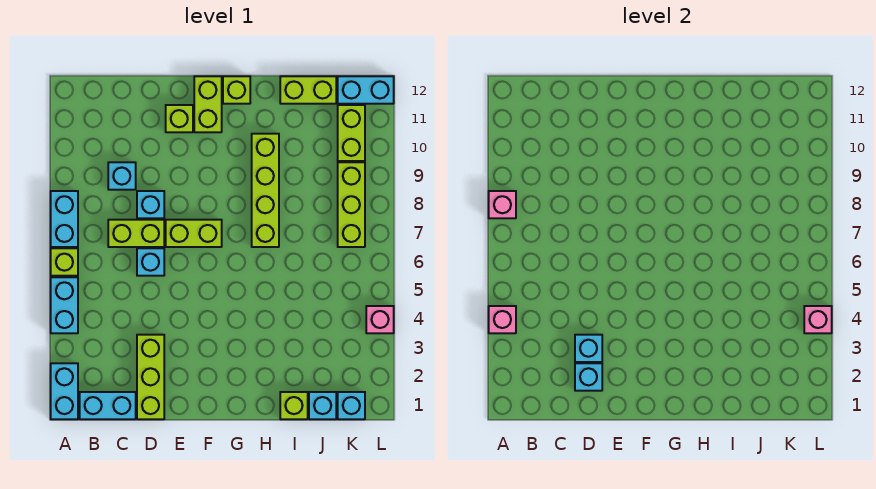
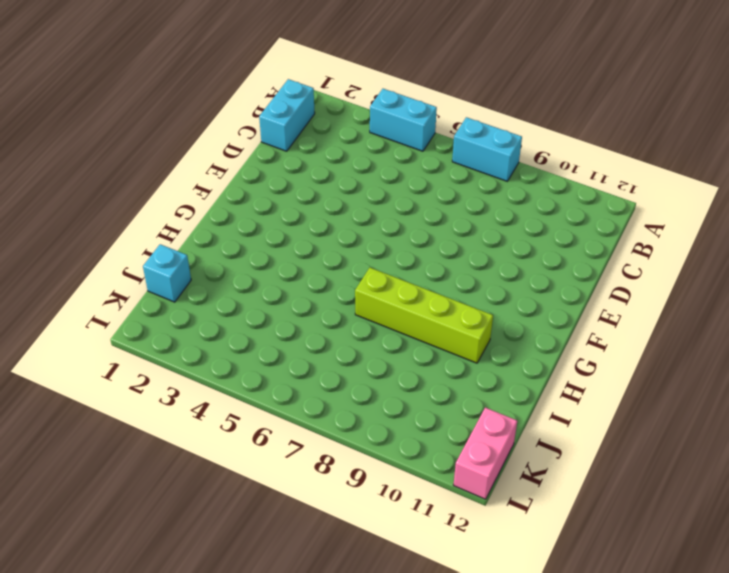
pink brick K12:L12 level 1 -> cyan brick K12:L12 level 1
none -> cyan brick A1:A2 level 1
none -> lime brick A6 level 1
none -> lime brick C7:D7 level 1

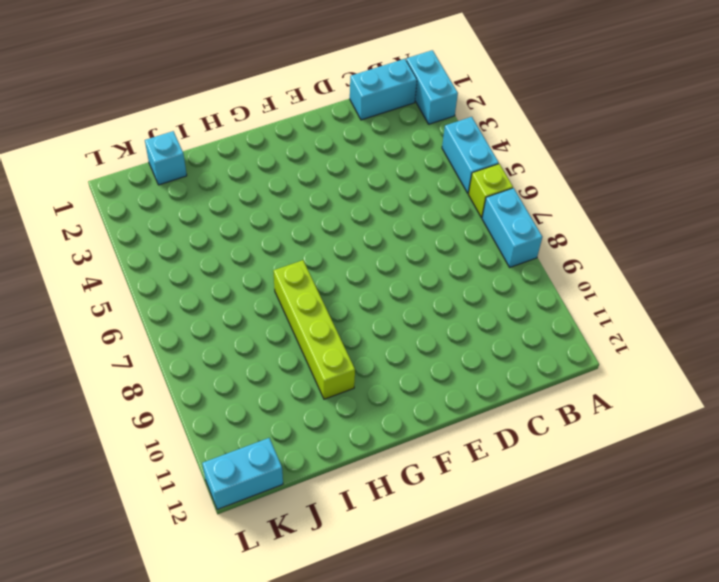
none -> lime brick C7:D7 level 1
none -> cyan brick C9 level 1
none -> lime brick D1:D3 level 1

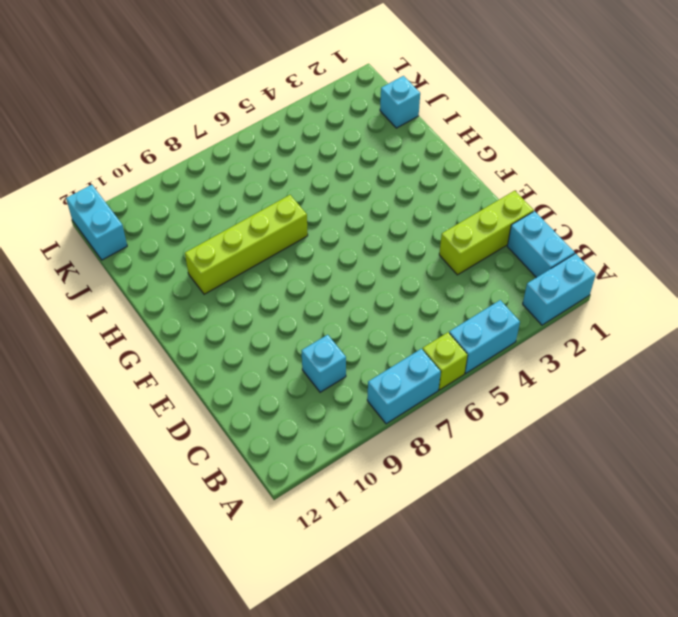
none -> lime brick C7:D7 level 1
none -> cyan brick D6 level 1
none -> cyan brick D8 level 1

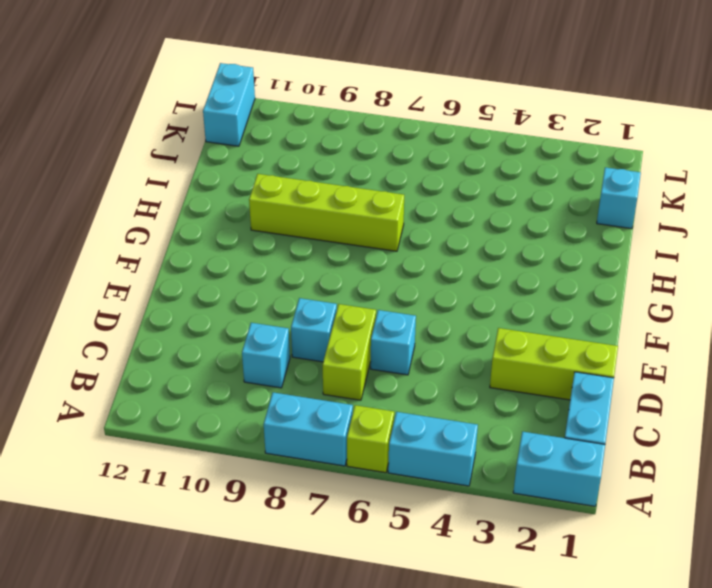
none -> lime brick E7:F7 level 1
none -> lime brick E11 level 1
none -> lime brick F11:F12 level 1

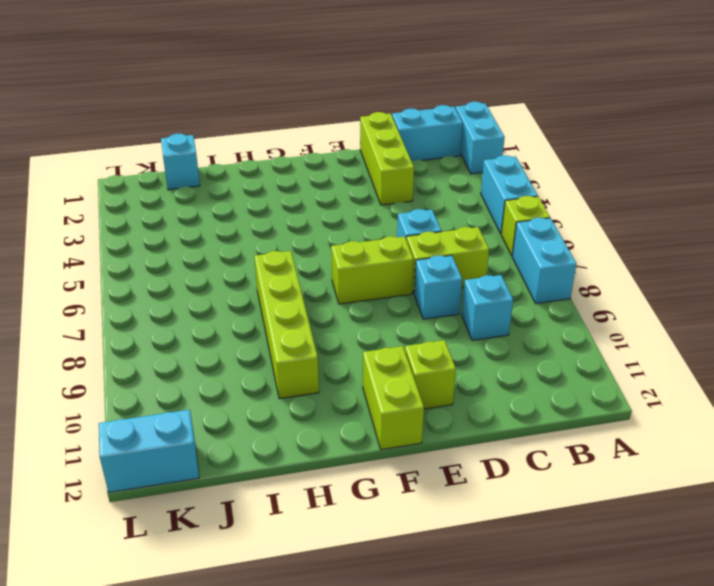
none -> lime brick G12 level 1
none -> lime brick I1 level 1
none -> lime brick I12:J12 level 1

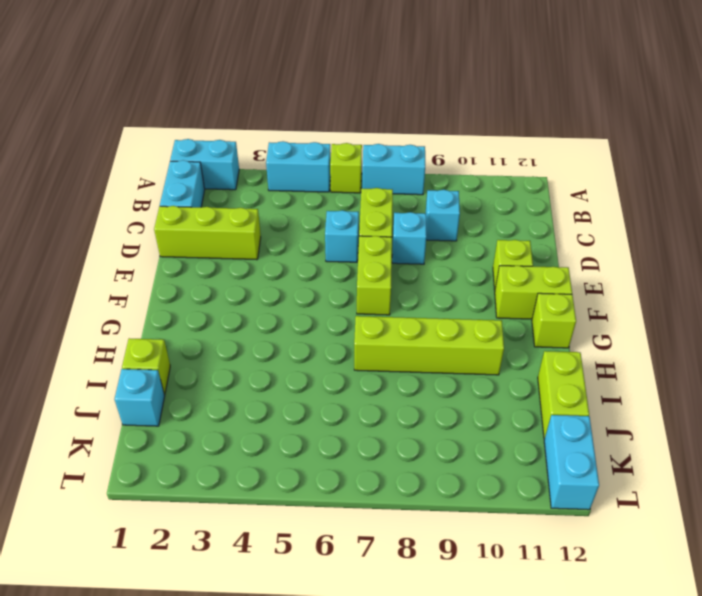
none -> cyan brick K1 level 1
none -> lime brick K7:K9 level 1
none -> lime brick K10:K11 level 1

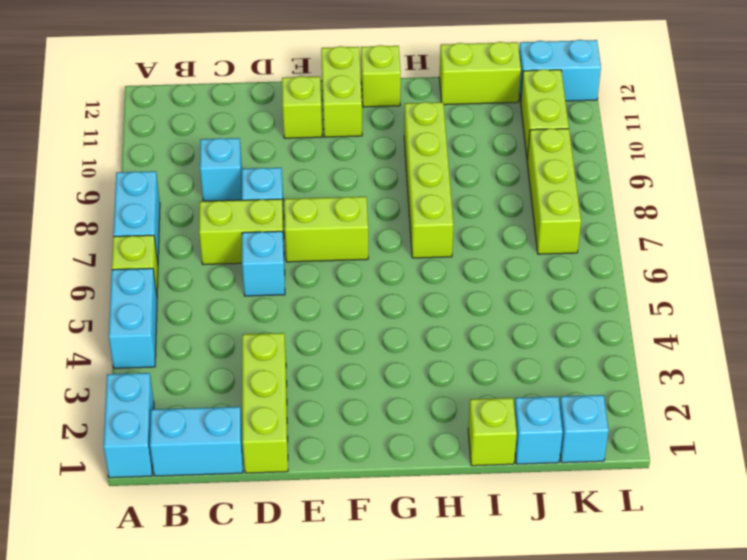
none -> pink brick L4 level 1
none -> pink brick A4 level 2
none -> pink brick A8 level 2

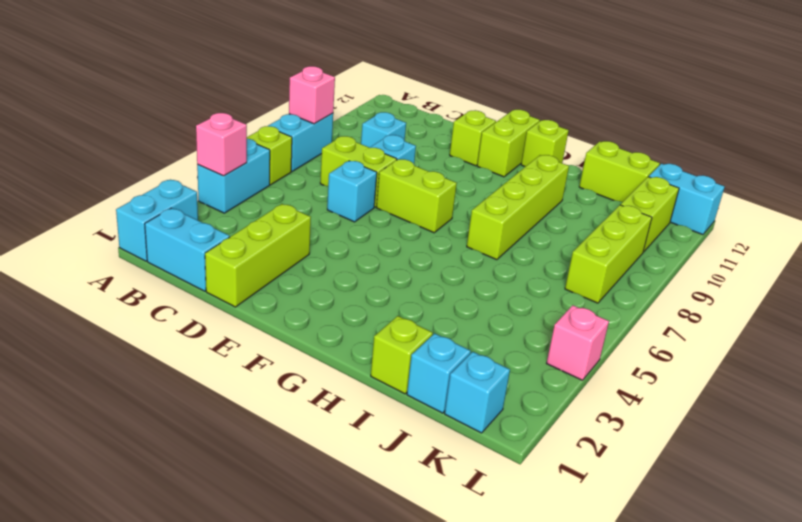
none -> cyan brick D2 level 2
none -> cyan brick D3 level 2
none -> pink brick L4 level 2

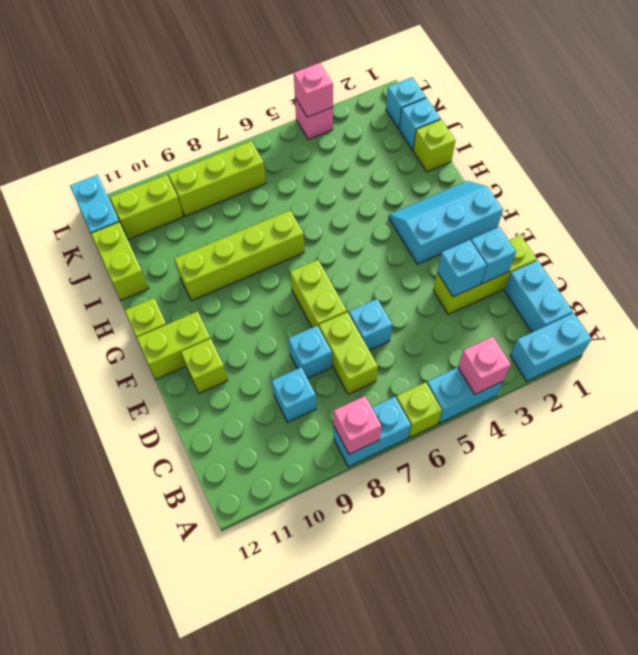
cyan slope F1:G3 level 1 top F -> none

